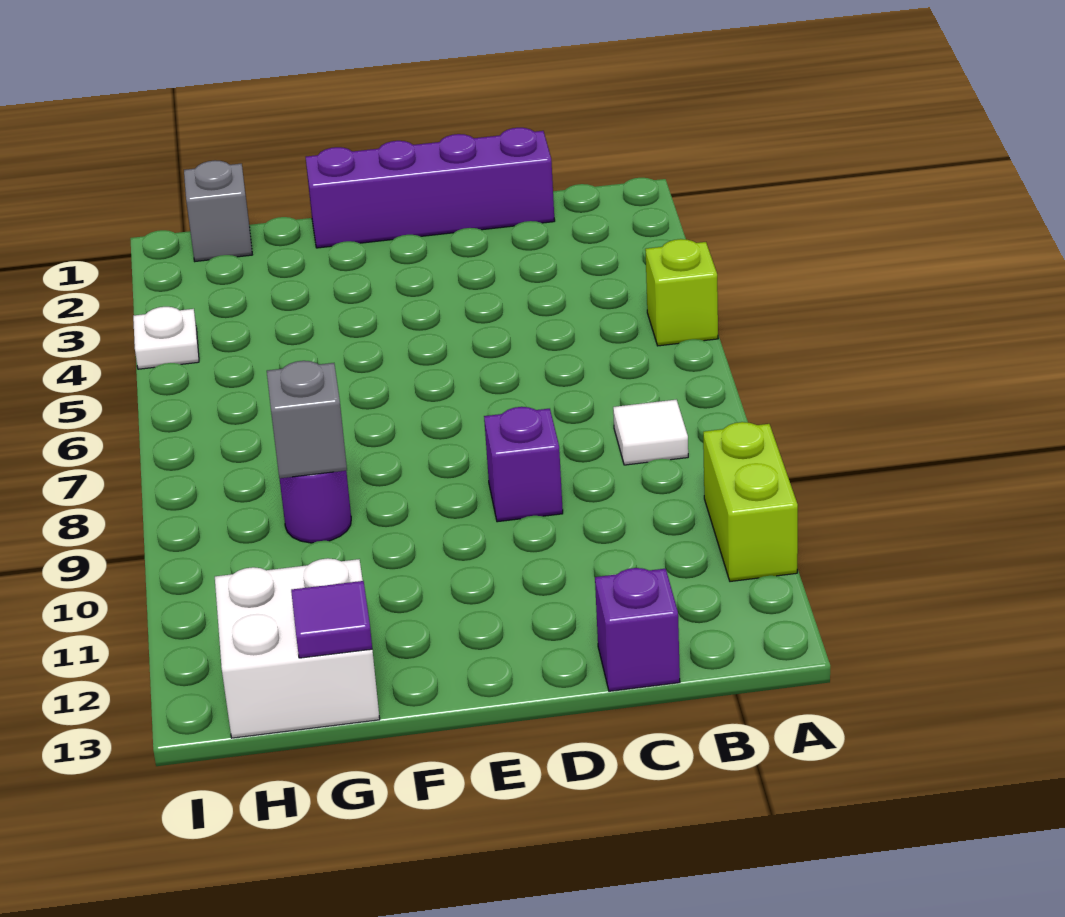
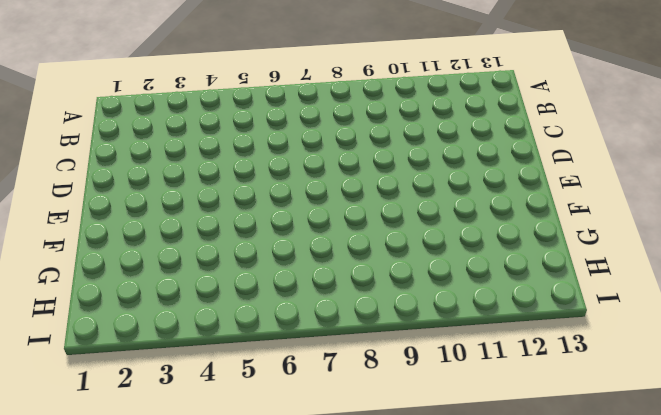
none -> lime brick A5 level 1
none -> lime brick A10:A11 level 1
none -> white tile B8 level 1

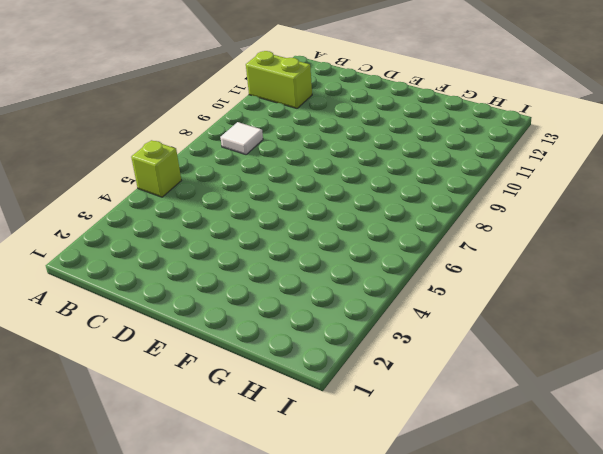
lime brick A11:B11 level 1 -> lime brick A10:A11 level 1
none -> purple brick C1:F1 level 1
none -> purple brick C13 level 1
none -> purple brick D9 level 1

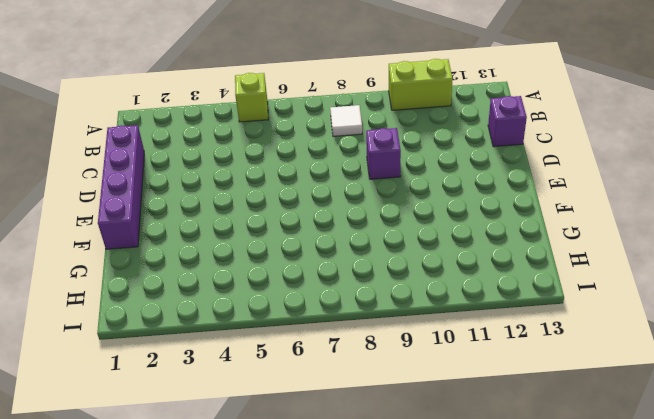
none -> purple round brick G9 level 1
none -> white brick G12:H13 level 1
none -> grey brick H1 level 1

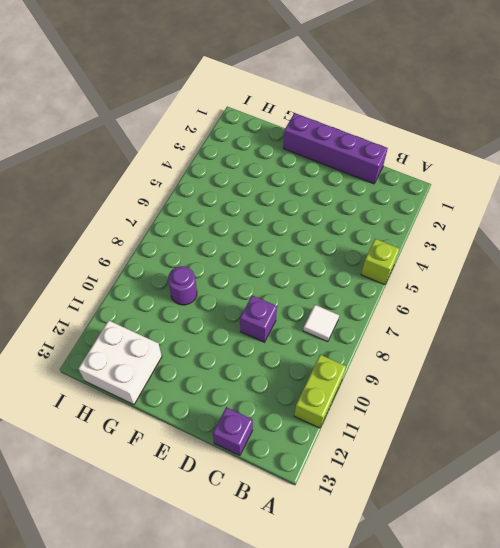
none -> grey brick H1 level 1
none -> white plate I4 level 1
none -> grey brick G9 level 2

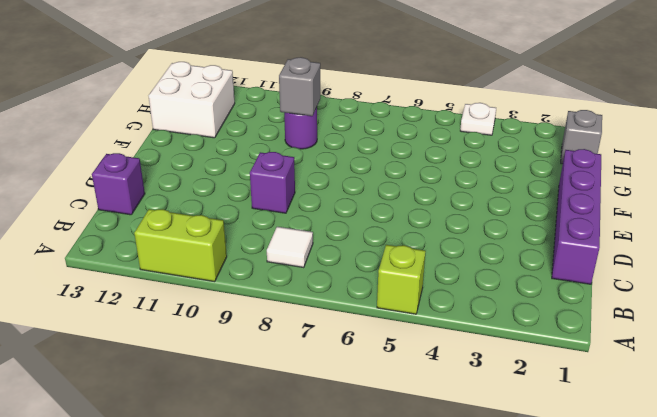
none -> purple tile G13 level 2

